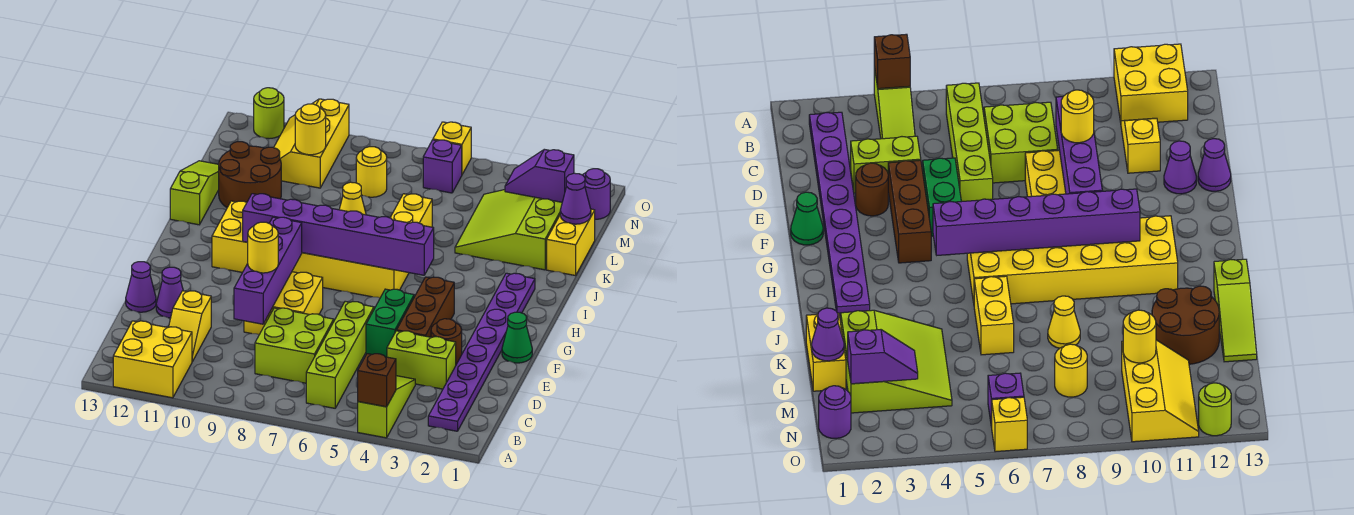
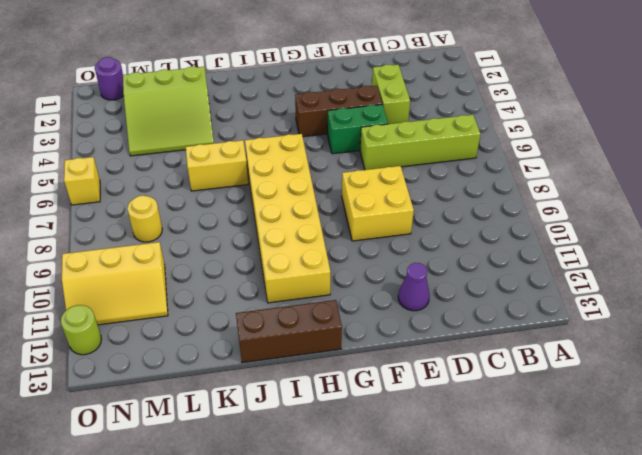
brown brick H13:J13 level 1 -> lime slope J13:L13 level 1 top J
none -> lime slope A4:C4 level 1 top A
none -> yellow brick A11:B12 level 1
none -> purple plate B2:I2 level 1
none -> lime brick C7:D8 level 1

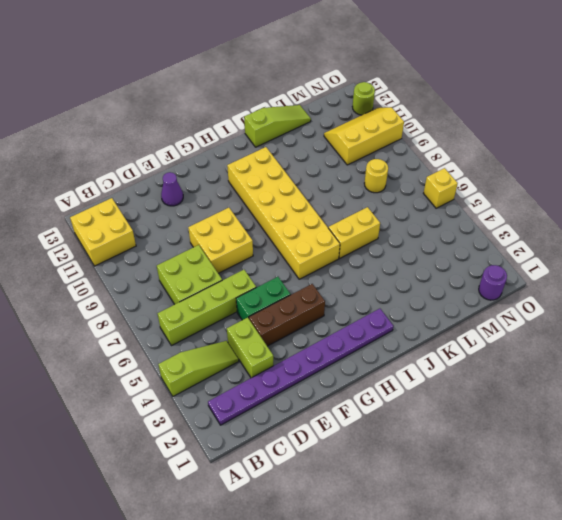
none -> yellow slope C11:D11 level 1 top D
none -> brown round brick E3 level 1
none -> purple cone E13 level 1
none -> green cone F1 level 1

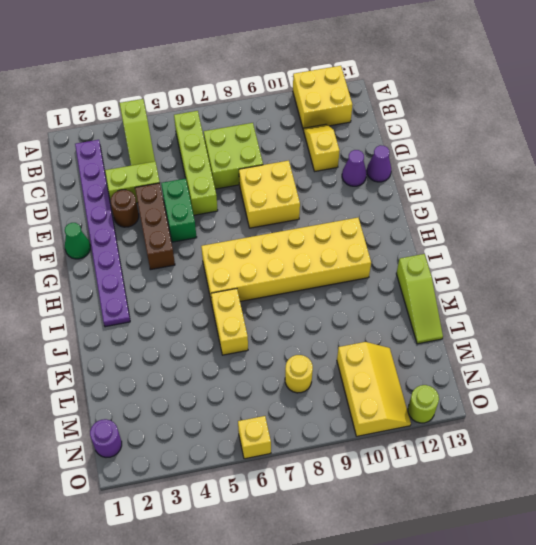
none -> yellow brick K1:L1 level 1
none -> lime slope K2:M4 level 1 top 2
none -> yellow cone K8 level 1
none -> brown round brick K11:L12 level 1

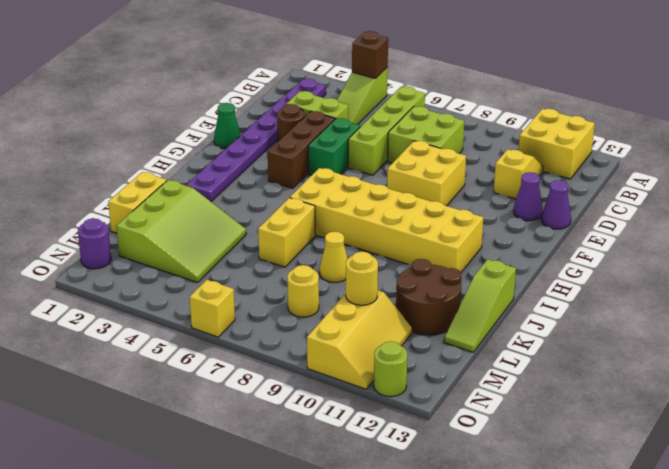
none -> purple brick N6 level 1
none -> purple brick D9:G9 level 2
none -> purple brick H5:H10 level 2
none -> purple cone L1 level 2

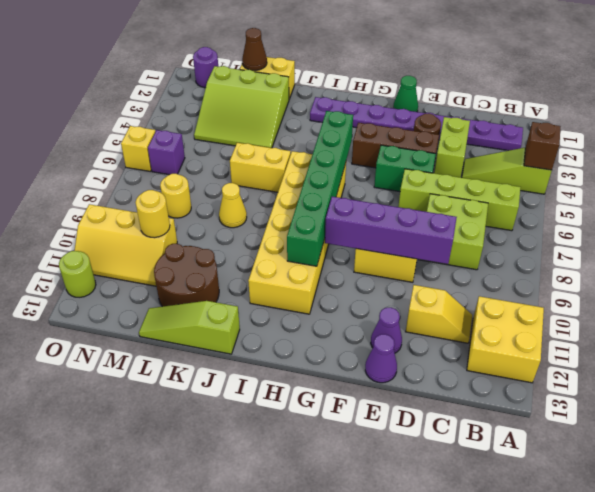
green brick H5:H10 level 2 -> purple brick H5:H10 level 2
brown cone L1 level 2 -> purple cone L1 level 2
none -> purple slope M2:M3 level 2 top 2
none -> yellow round brick E9 level 3

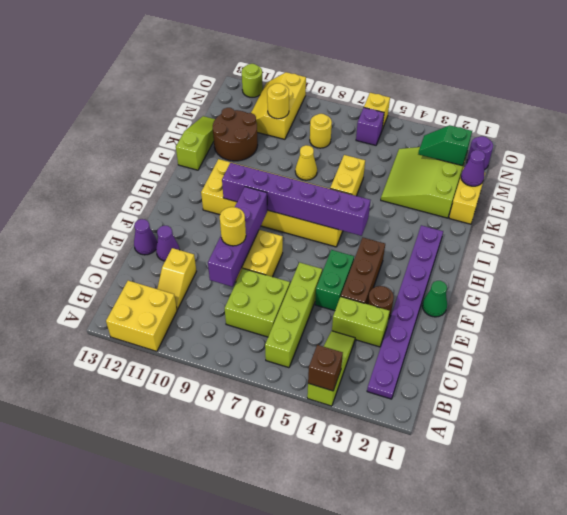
green slope M2:M3 level 2 top 2 -> purple slope M2:M3 level 2 top 2

